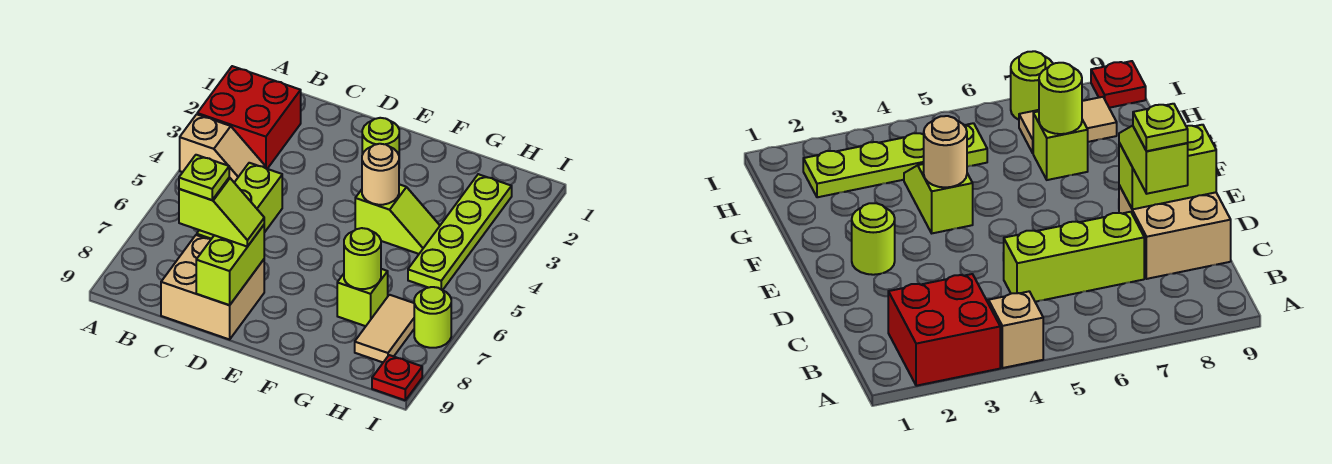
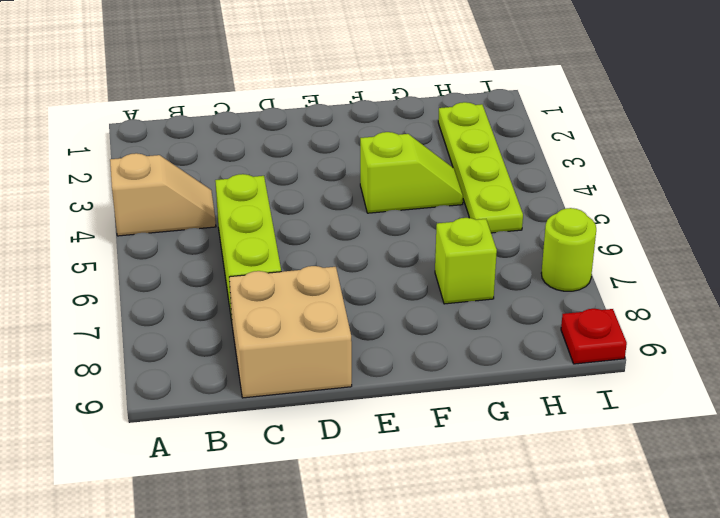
none -> red brick A2:B3 level 1
none -> lime round brick E2 level 1
none -> tan tile H7:H8 level 1

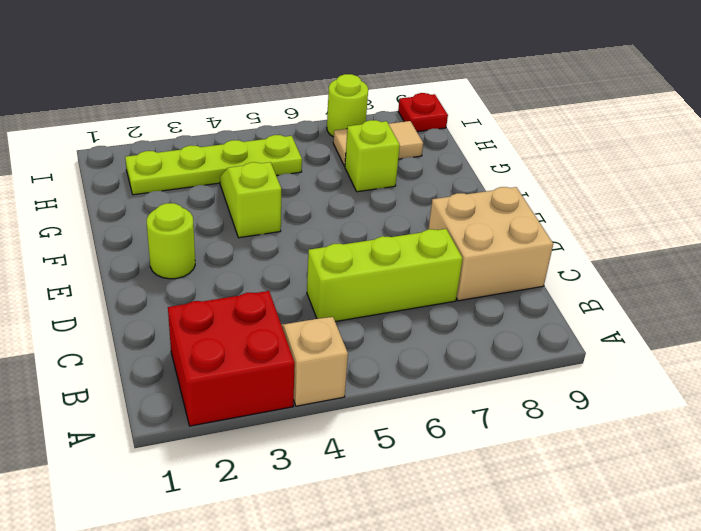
none -> lime brick D8:D9 level 2
none -> tan round brick F4 level 2
none -> lime round brick G7 level 2

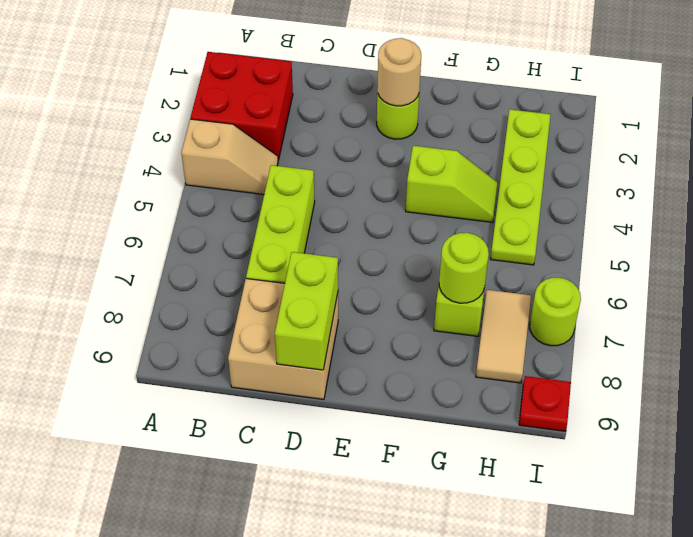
tan round brick E2 level 2 -> tan round brick F4 level 2
none -> lime slope C8:D8 level 3 top C
none -> lime plate C8 level 4

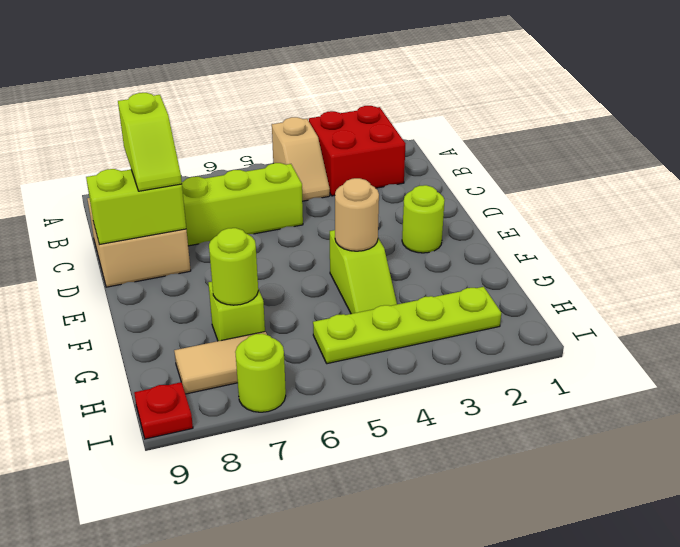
none -> lime plate C8 level 4

